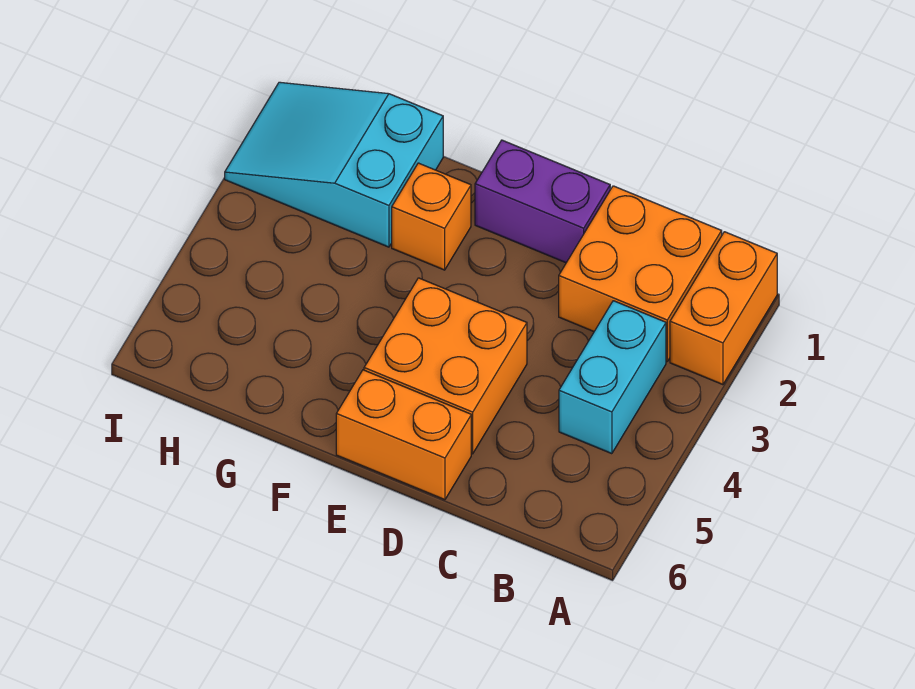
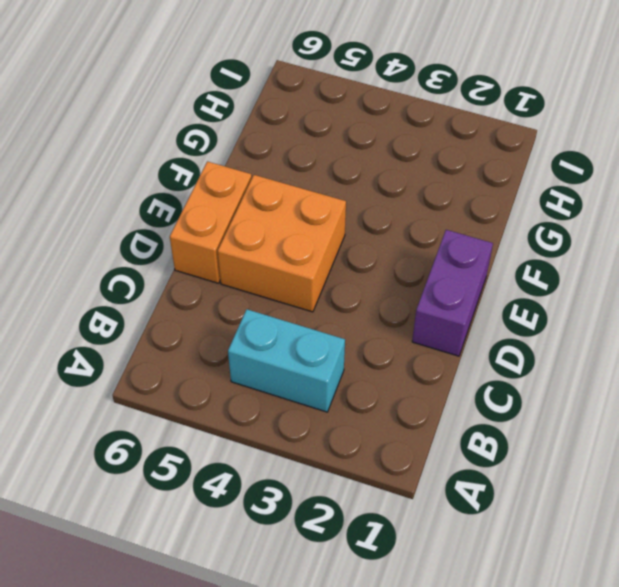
none -> orange brick A1:A2 level 1
none -> orange brick B1:C2 level 1

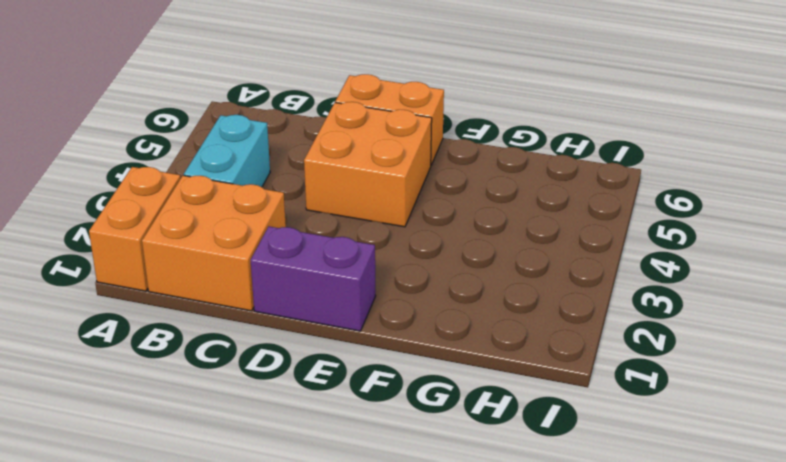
none -> orange brick F2 level 1
none -> cyan slope G1:I2 level 1 top G

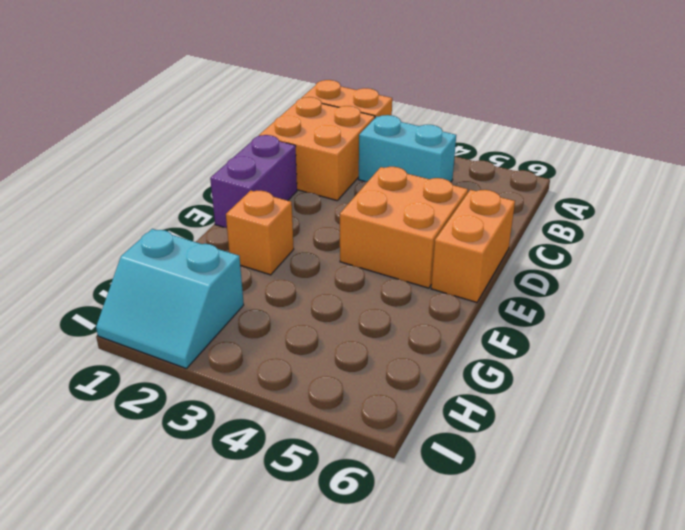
cyan slope H1:I2 level 1 top H -> cyan slope G1:I2 level 1 top G

